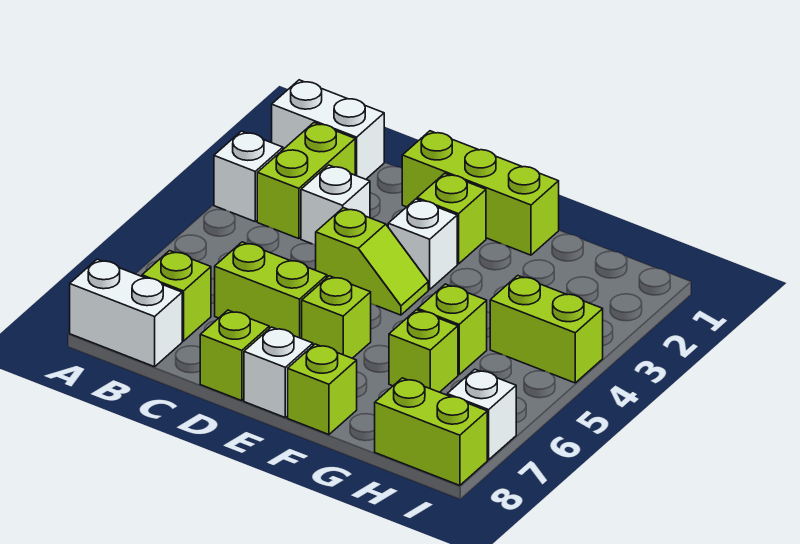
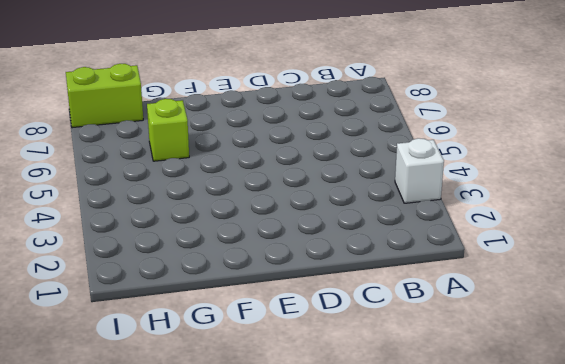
none -> white brick A1:B1 level 1
none -> white brick A8:B8 level 1
none -> lime brick B2:B3 level 1

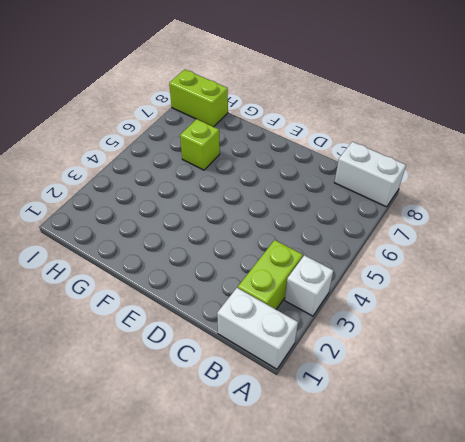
none -> lime brick B7 level 1
none -> white brick C3 level 1
none -> lime brick C6:D6 level 1

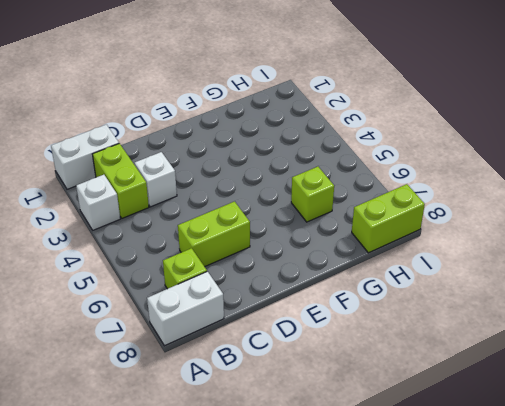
none -> lime brick D1:F1 level 1
none -> lime slope D4:E4 level 1 top D
none -> lime brick D8 level 1

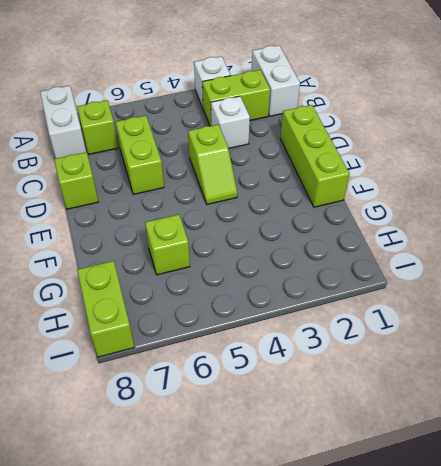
none -> lime brick E2 level 1
none -> white brick E3 level 1
none -> lime brick E6 level 1

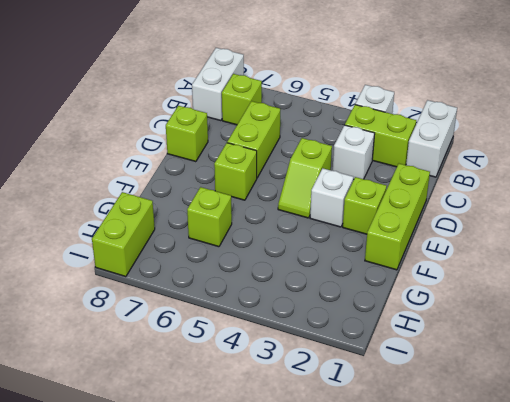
none -> white brick E8 level 1
none -> lime brick F8 level 1
none -> lime brick G5 level 1

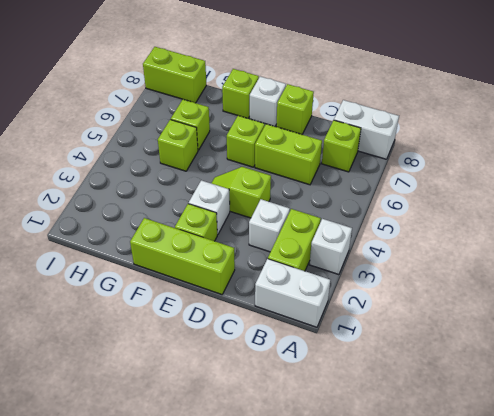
none -> lime brick H4:I4 level 1
none -> white brick I7 level 1

